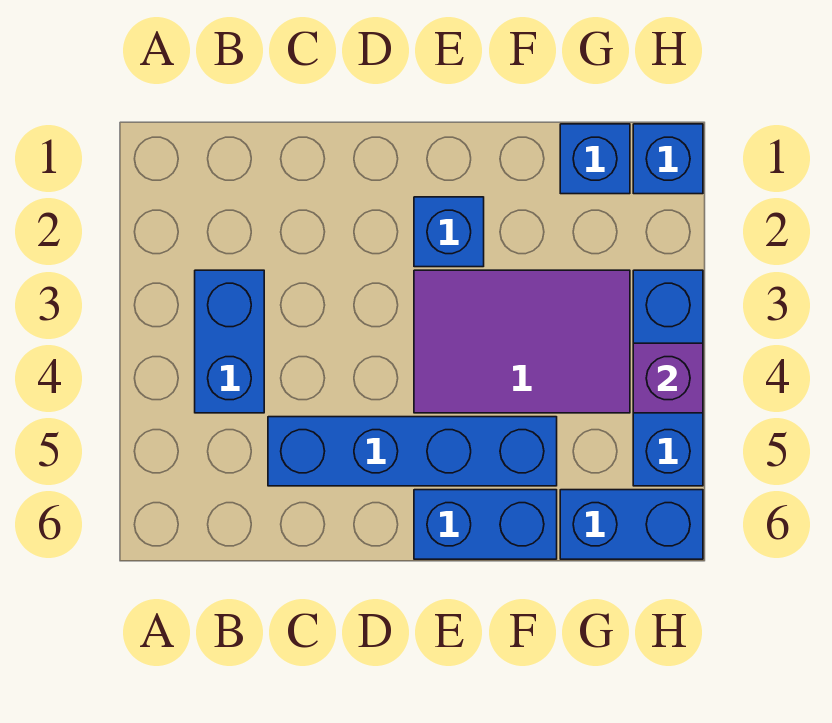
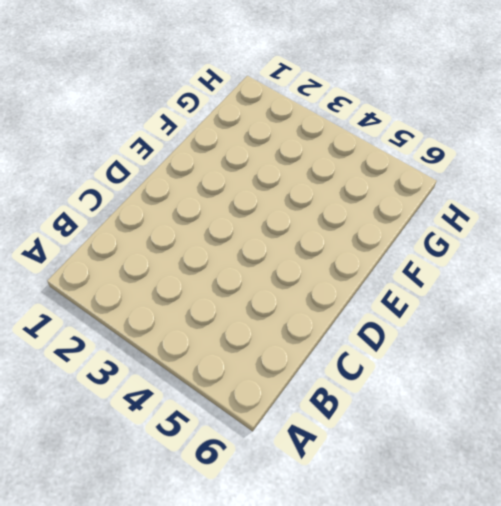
none -> blue brick B3:B4 level 1
none -> blue brick C5:F5 level 1

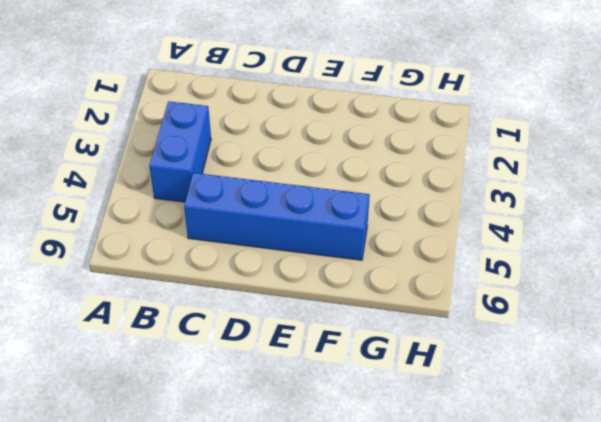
none -> blue brick E2 level 1
none -> purple tile E3:G4 level 1

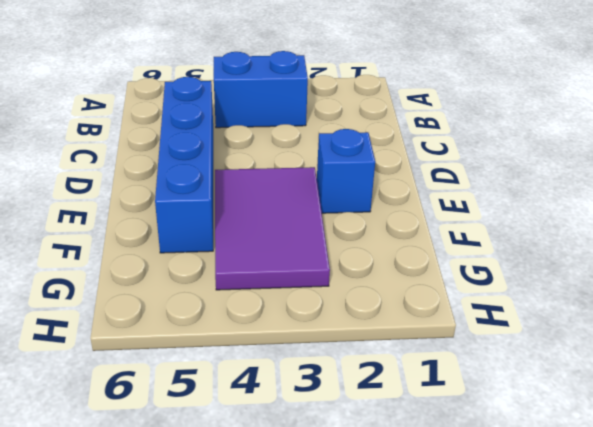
none -> blue brick E6:F6 level 1
none -> blue brick G1 level 1

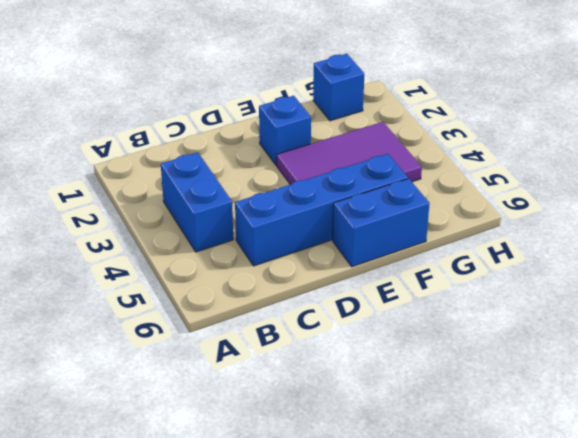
none -> blue brick G6:H6 level 1
none -> blue brick H1 level 1

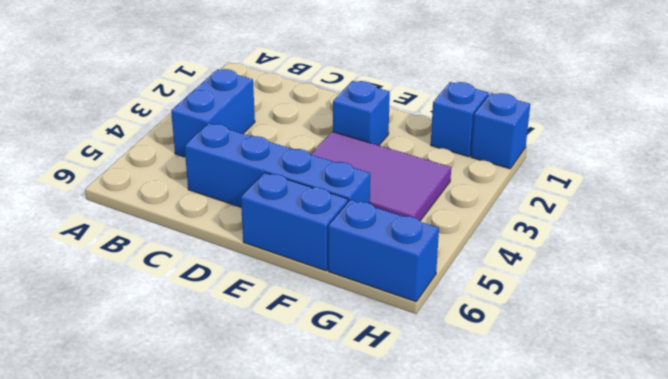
none -> blue brick H3:H5 level 1
none -> purple brick H4 level 2

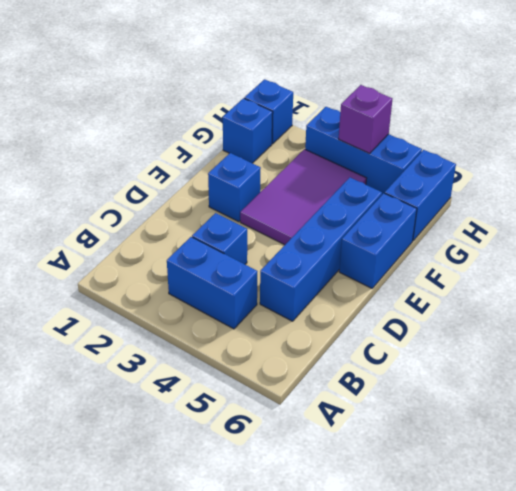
blue brick C3 level 1 -> none

